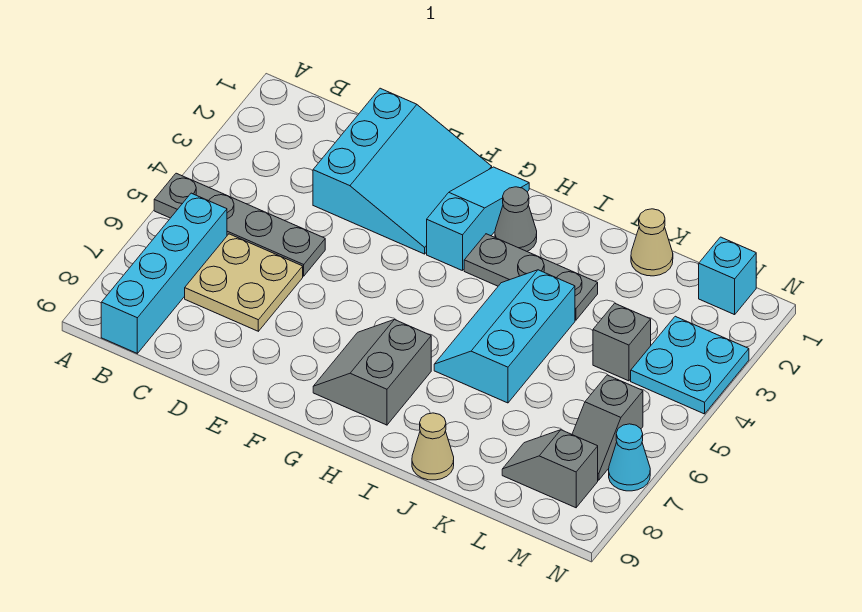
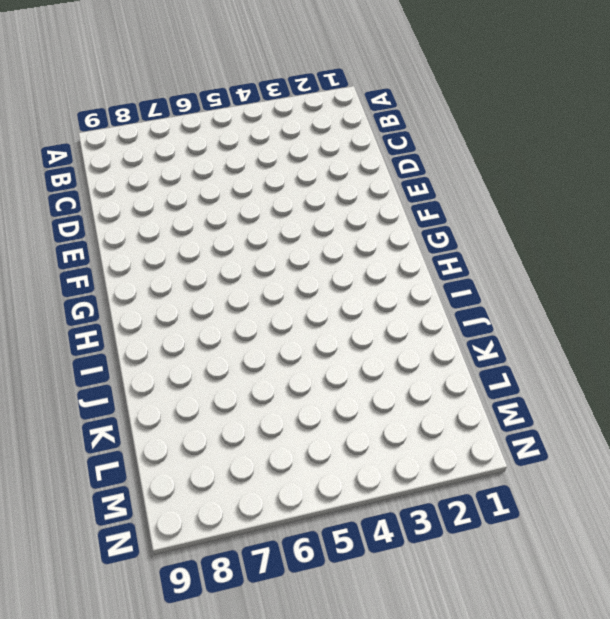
none -> grey plate A5:D5 level 1
none -> cyan brick B6:B9 level 1
none -> tan plate C6:D7 level 1

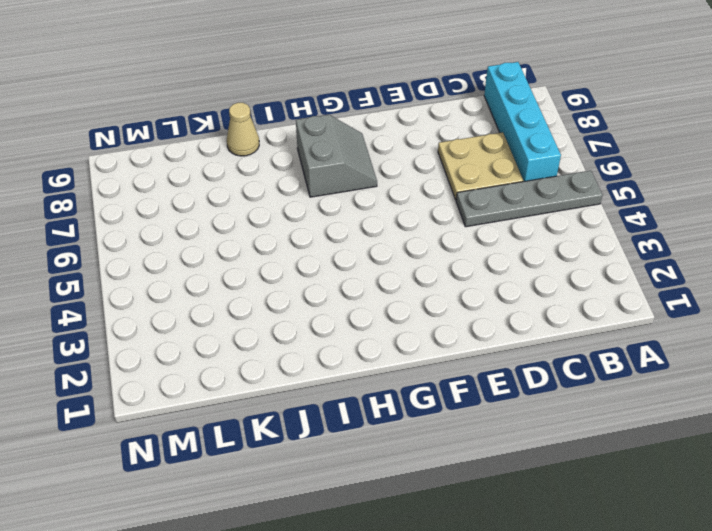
none -> cyan slope D1:F3 level 1 top D
none -> cyan slope G1:G3 level 1 top 3
none -> grey cone H2 level 1

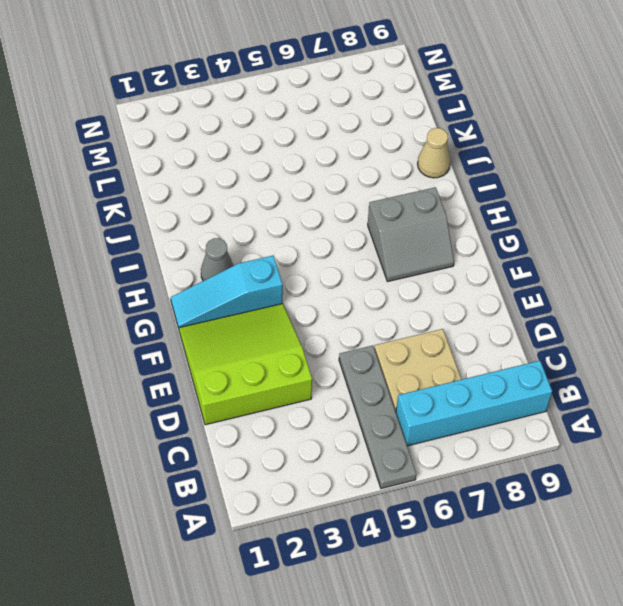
lime slope D1:F3 level 1 top D -> cyan slope D1:F3 level 1 top D
none -> grey plate H3:J3 level 1
none -> cyan slope I4:J6 level 1 top J
none -> tan cone K1 level 1

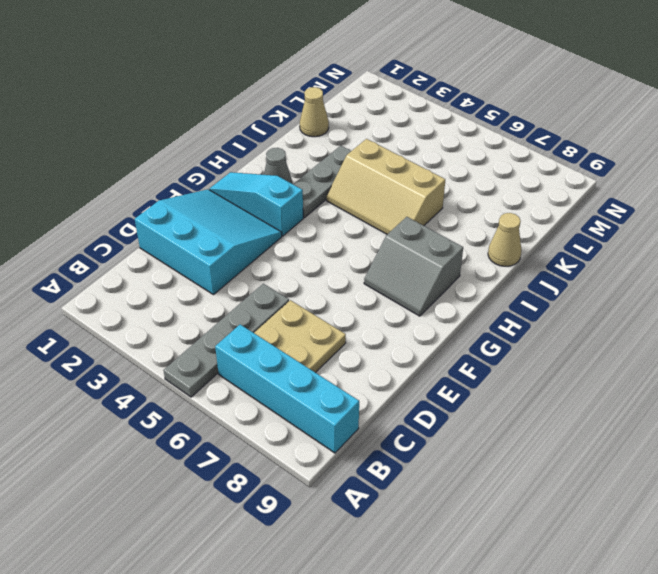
tan slope I4:J6 level 1 top J -> cyan slope I4:J6 level 1 top J
none -> grey brick L4 level 1
none -> grey slope L8:M8 level 1 top M
none -> cyan brick M1 level 1

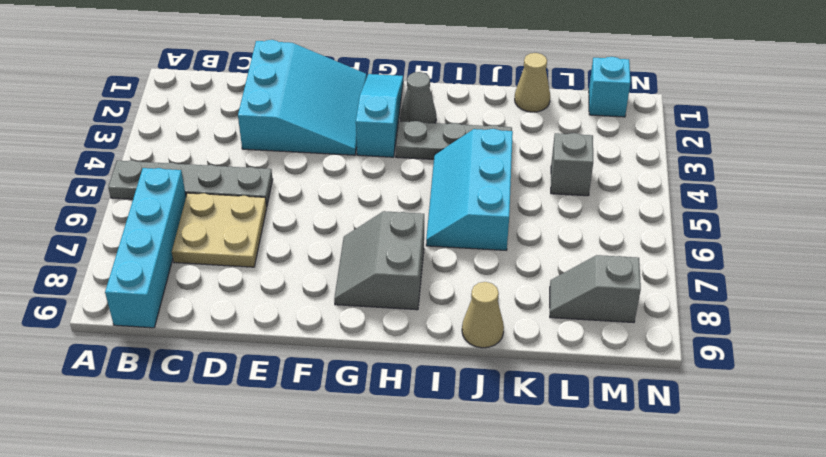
none -> cyan plate M3:N4 level 1
none -> grey slope M6:M7 level 1 top 6
none -> cyan cone N7 level 1

